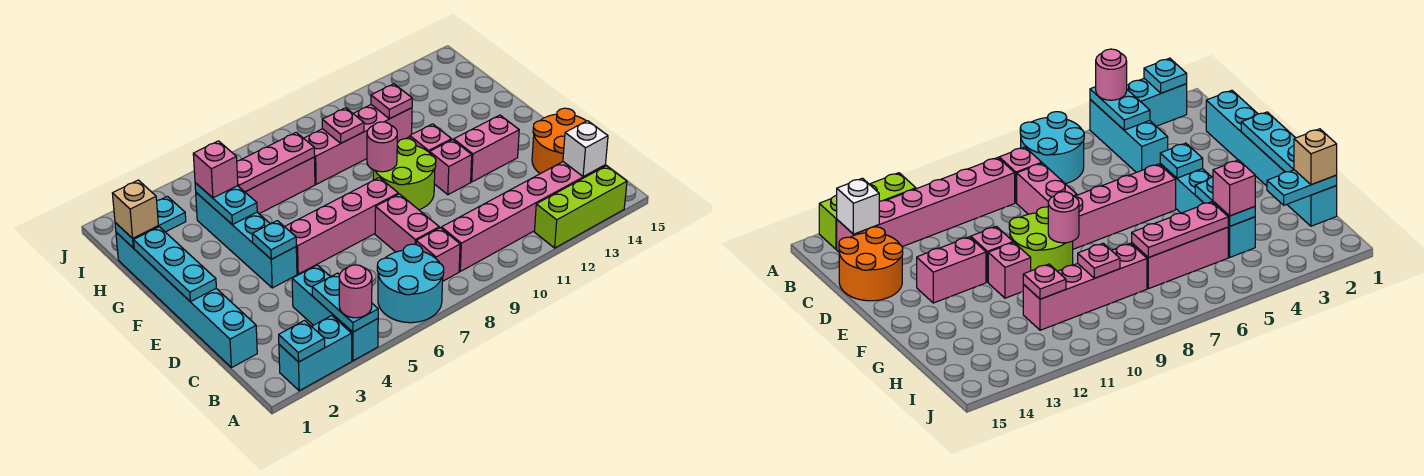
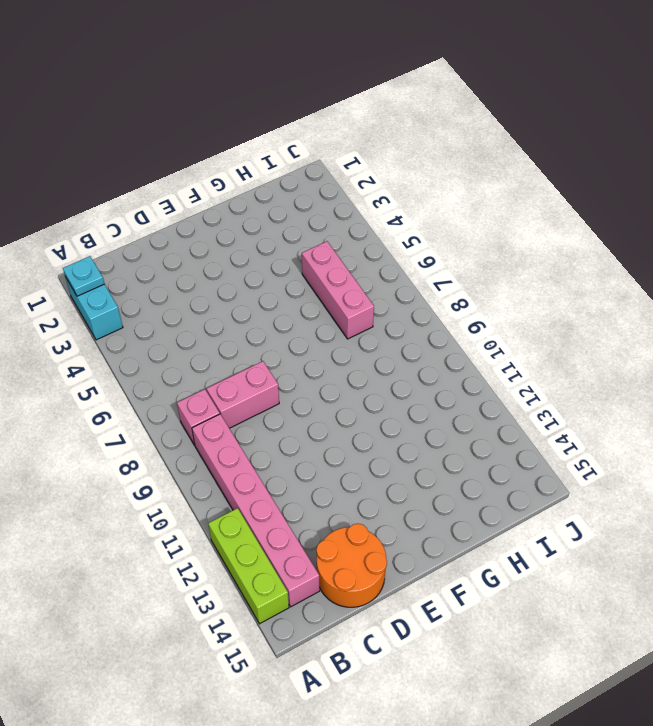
none -> cyan brick A4:C4 level 1
none -> cyan round brick A6:B7 level 1
none -> cyan brick C1:H1 level 1
none -> cyan brick E4:H4 level 1

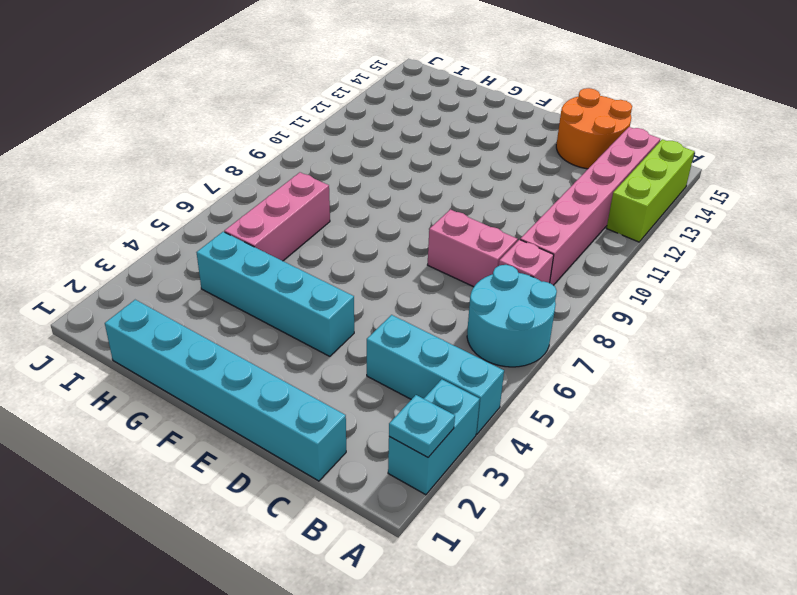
none -> pink brick E5:E8 level 1
none -> lime round brick E9:F10 level 1
none -> pink brick E11 level 1
none -> pink brick E12:E13 level 1

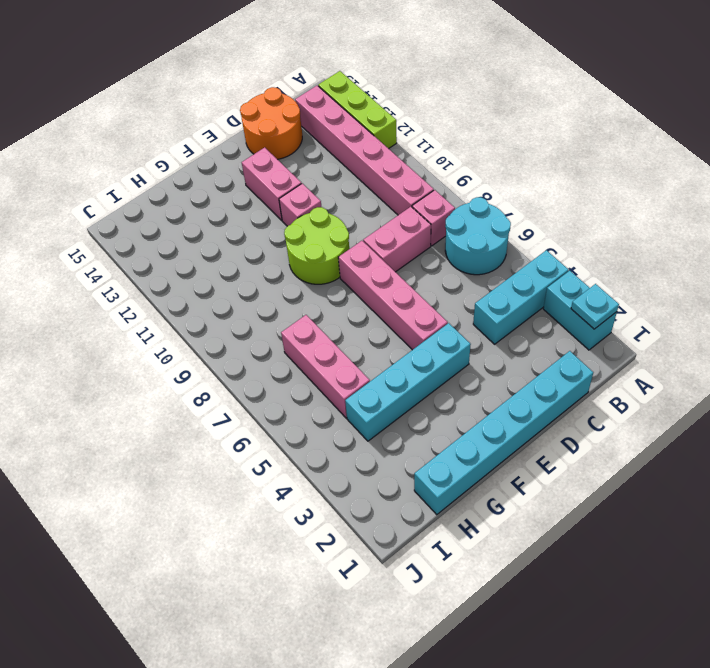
none -> pink brick F11 level 1
none -> pink brick H8:H11 level 1
none -> cyan plate A4:B4 level 2
none -> white brick B14 level 2

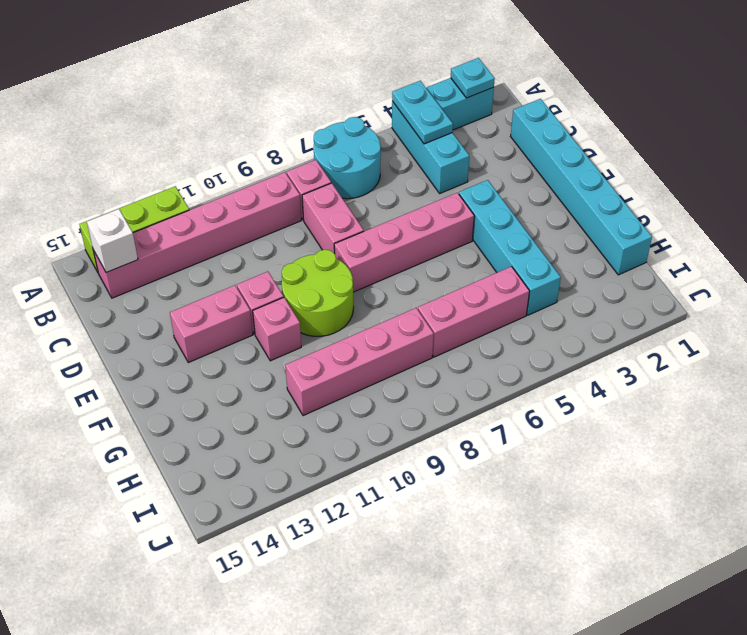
none -> orange round brick C14:D15 level 1
none -> cyan plate E1:G1 level 2
none -> cyan plate E4 level 2
none -> pink round brick F9 level 2

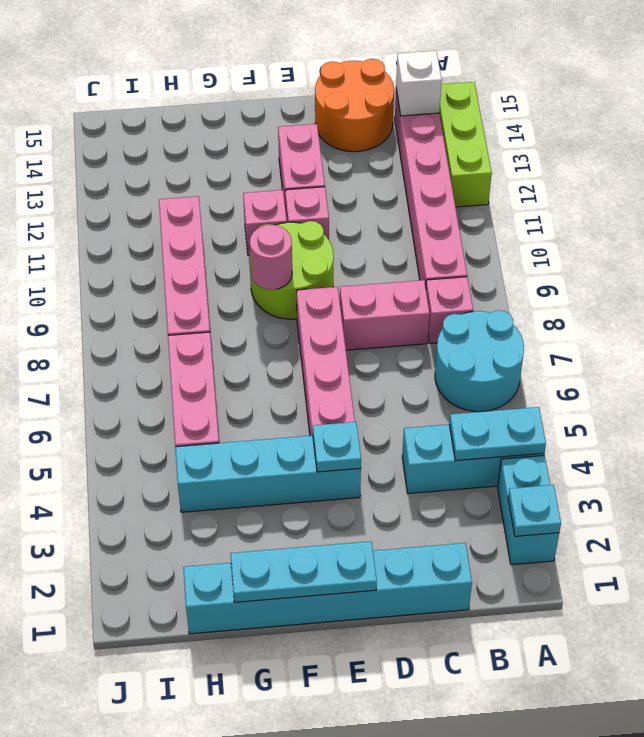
none -> cyan plate G4:H4 level 2
none -> cyan plate H1:H2 level 2
none -> pink plate H5:H7 level 2
none -> pink plate H9 level 2

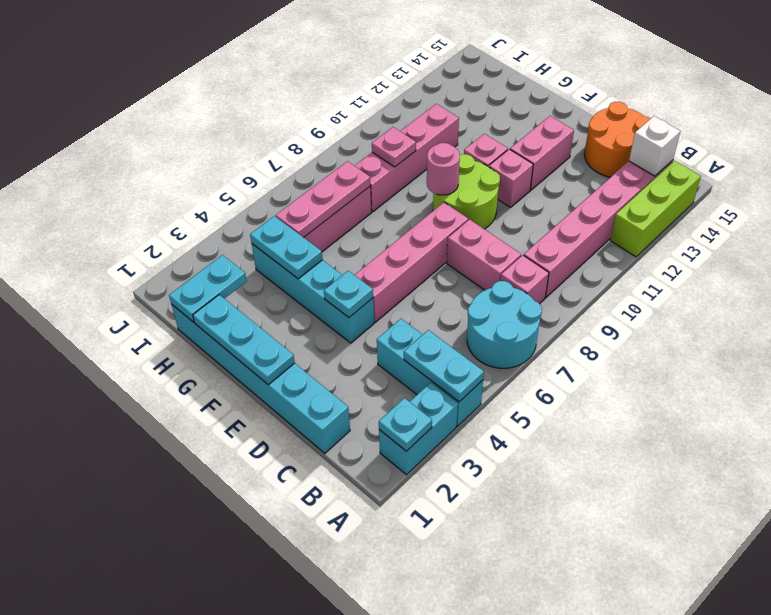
none -> pink plate H11 level 2
none -> pink round brick A4 level 3
none -> tan brick H1 level 3
none -> pink brick H4 level 3

